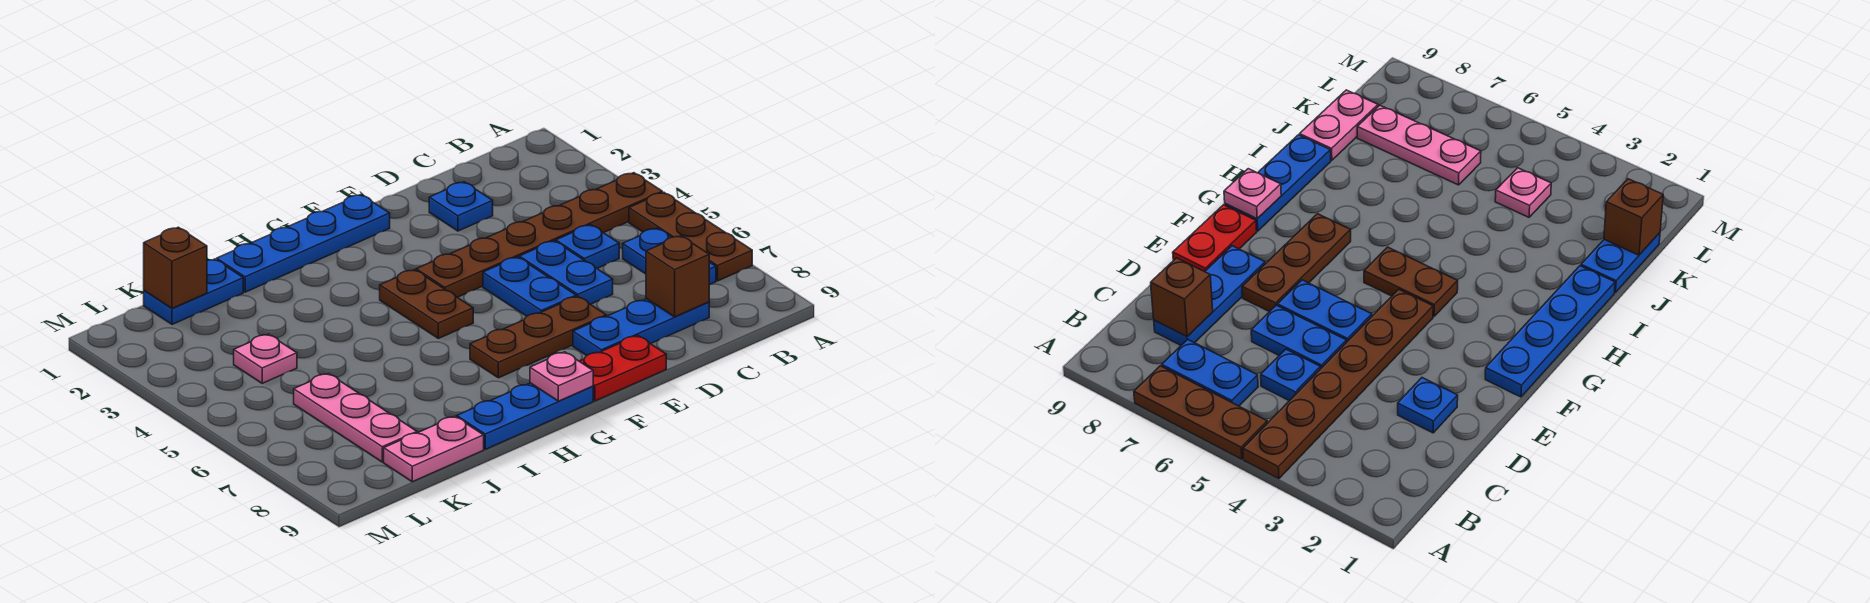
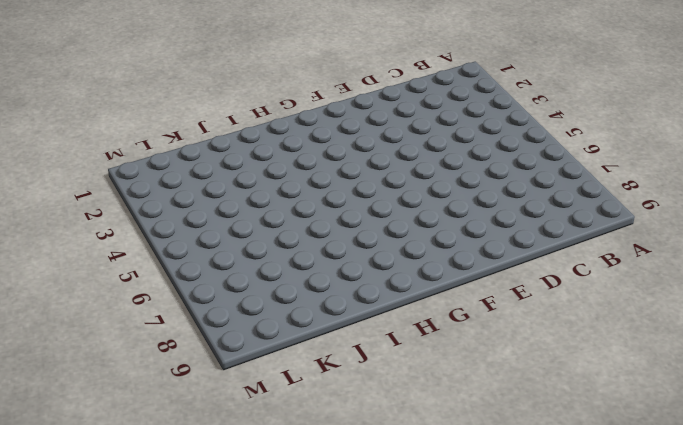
none -> brown plate A4:F4 level 1
none -> brown plate A5:A7 level 1
none -> blue plate B6:B7 level 1

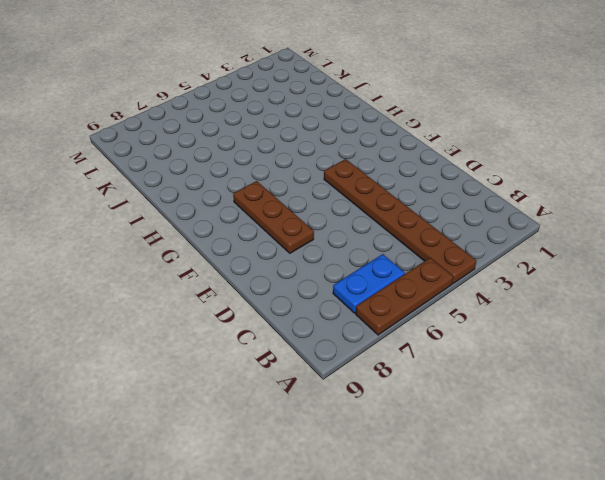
none -> blue plate C5 level 1
none -> blue plate C8:E8 level 1
none -> blue plate D2 level 1

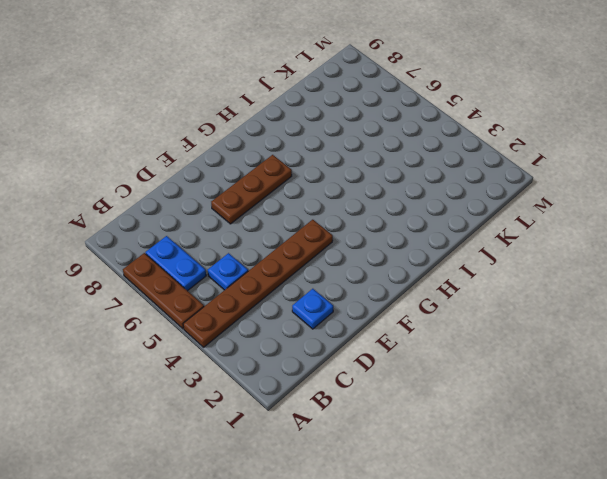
none -> blue plate C8:E8 level 1
none -> blue plate D5:D6 level 1
none -> blue plate E5:E6 level 1

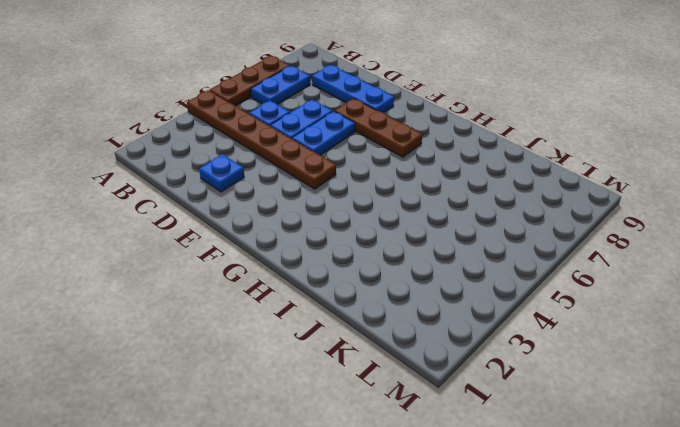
none -> red plate E9:F9 level 1
none -> blue plate F1:I1 level 1
none -> brown plate G4:G5 level 1

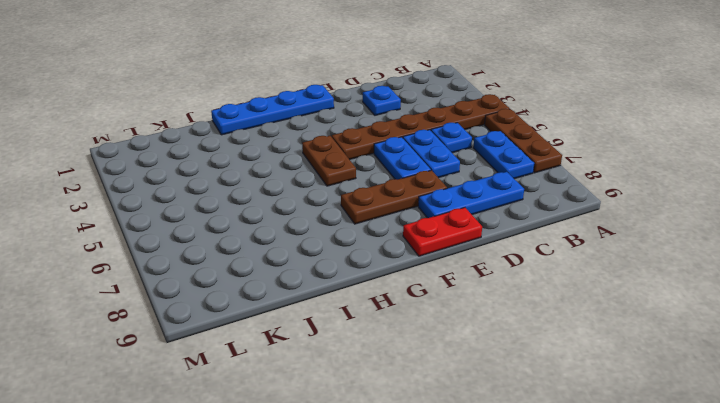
none -> blue plate G9:I9 level 1
none -> blue plate J1:K1 level 1
none -> pink plate J9:K9 level 1

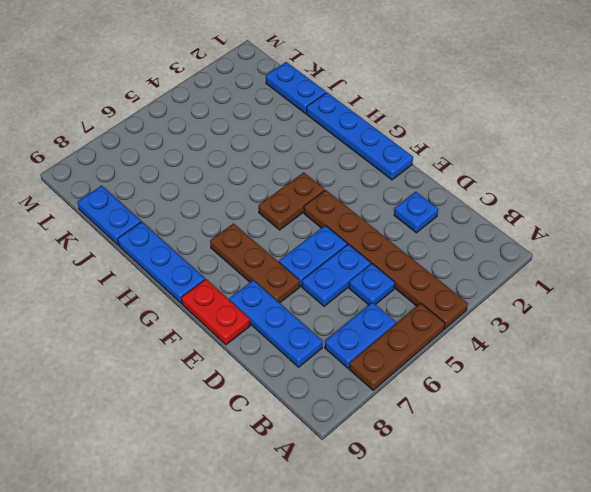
blue plate J9:K9 level 1 -> pink plate J9:K9 level 1
none -> pink plate K4 level 1
none -> pink plate K6:K8 level 1
none -> brown brick C8 level 2

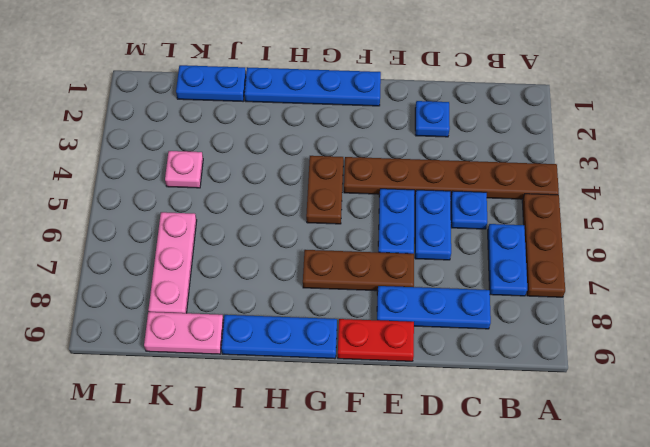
none -> brown brick C8 level 2
none -> pink plate G9 level 2
none -> brown brick K1 level 2

